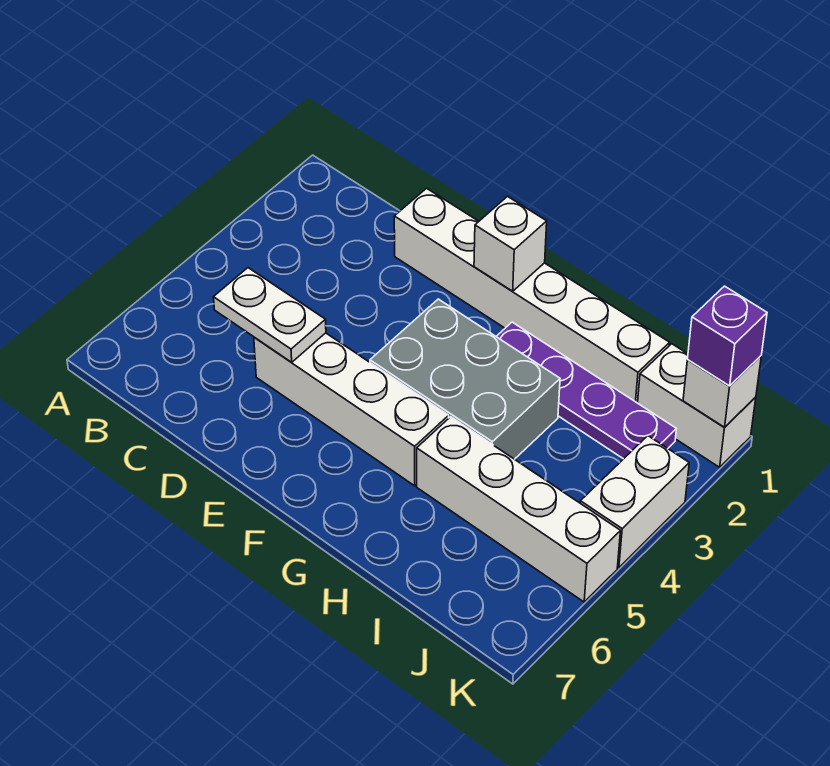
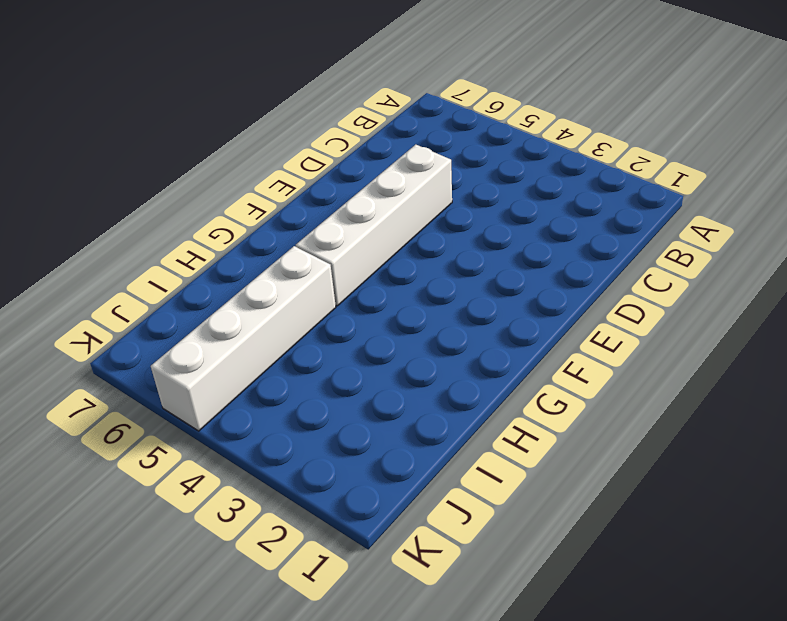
none -> white brick D1:I1 level 1
none -> grey brick F3:H4 level 1

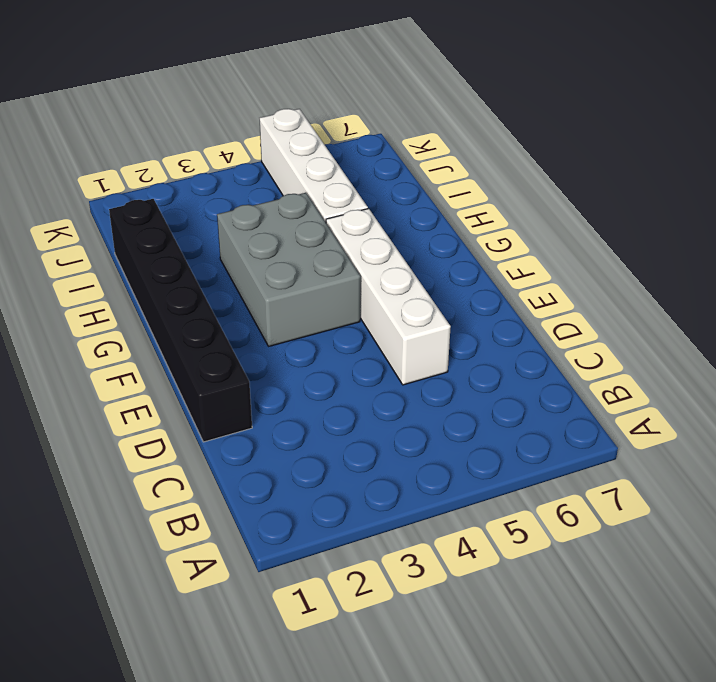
black brick D1:I1 level 1 -> white brick D1:I1 level 1
none -> purple plate G2:J2 level 1
none -> white brick J1:K1 level 1

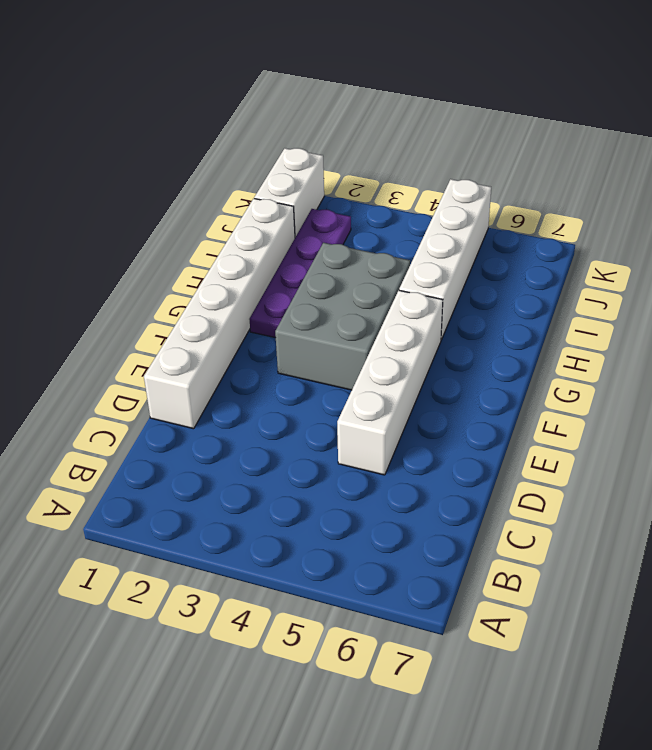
none -> white brick K3:K4 level 1
none -> white plate C5:D5 level 2

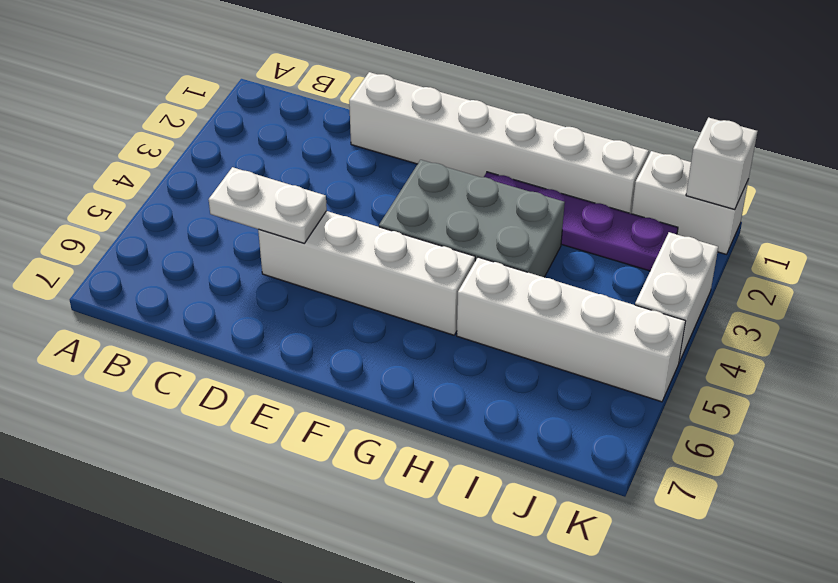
none -> white brick F1 level 2
none -> purple brick K1 level 3

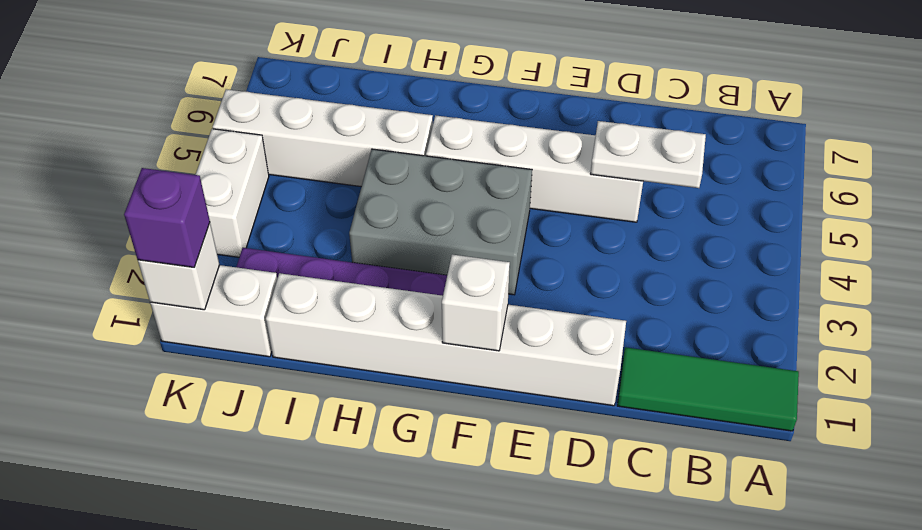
green tile A1:C1 level 1 -> none

